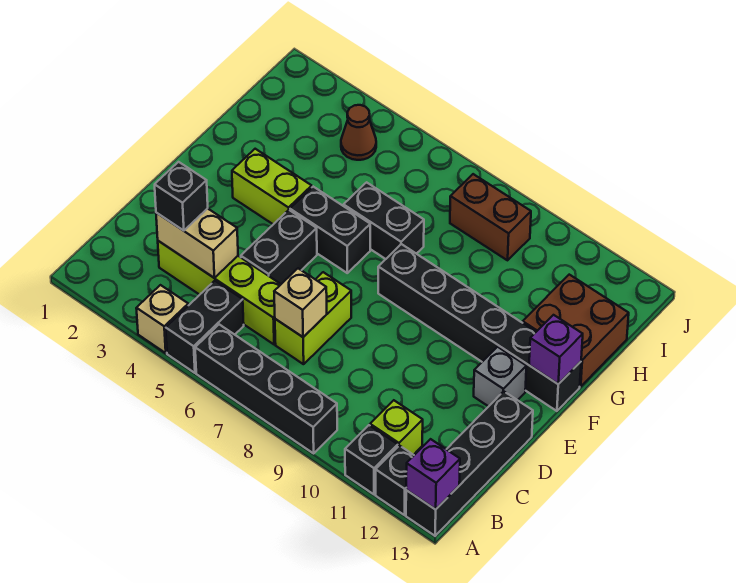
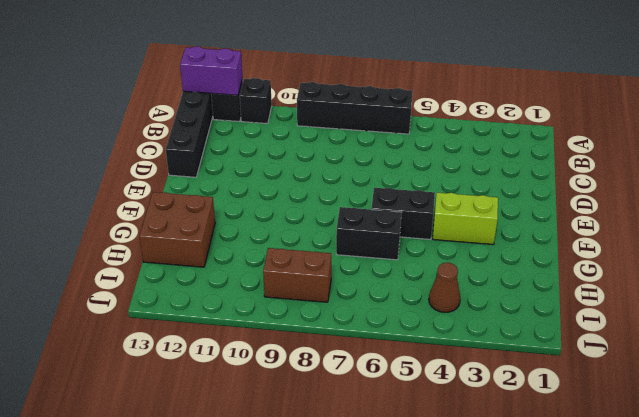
purple brick A12:A13 level 2 -> purple brick A13 level 2
none -> tan brick A4 level 1
none -> black brick A5:B5 level 1
none -> lime brick B11 level 1

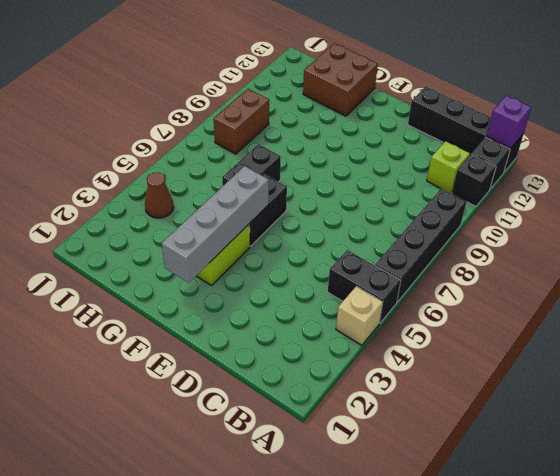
grey brick F2:F5 level 2 -> none
none -> lime brick C3:C6 level 1
none -> lime brick C7:D7 level 1
none -> black brick D5:E5 level 1

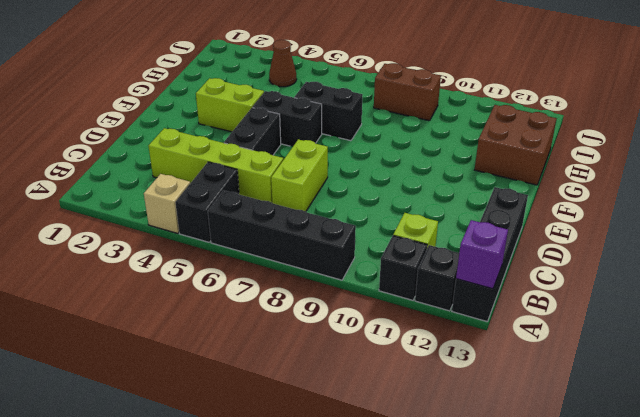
none -> grey brick E12 level 1
none -> black brick F8:F13 level 1
none -> tan brick C3:C4 level 2

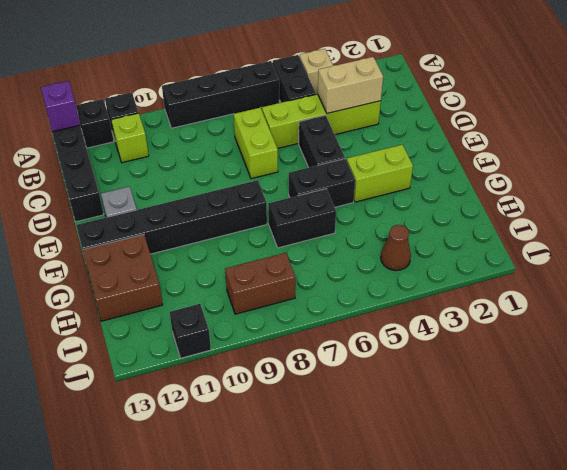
black brick J11 level 1 -> black brick C3 level 3
none -> tan brick C7 level 2
none -> purple brick F13 level 2

